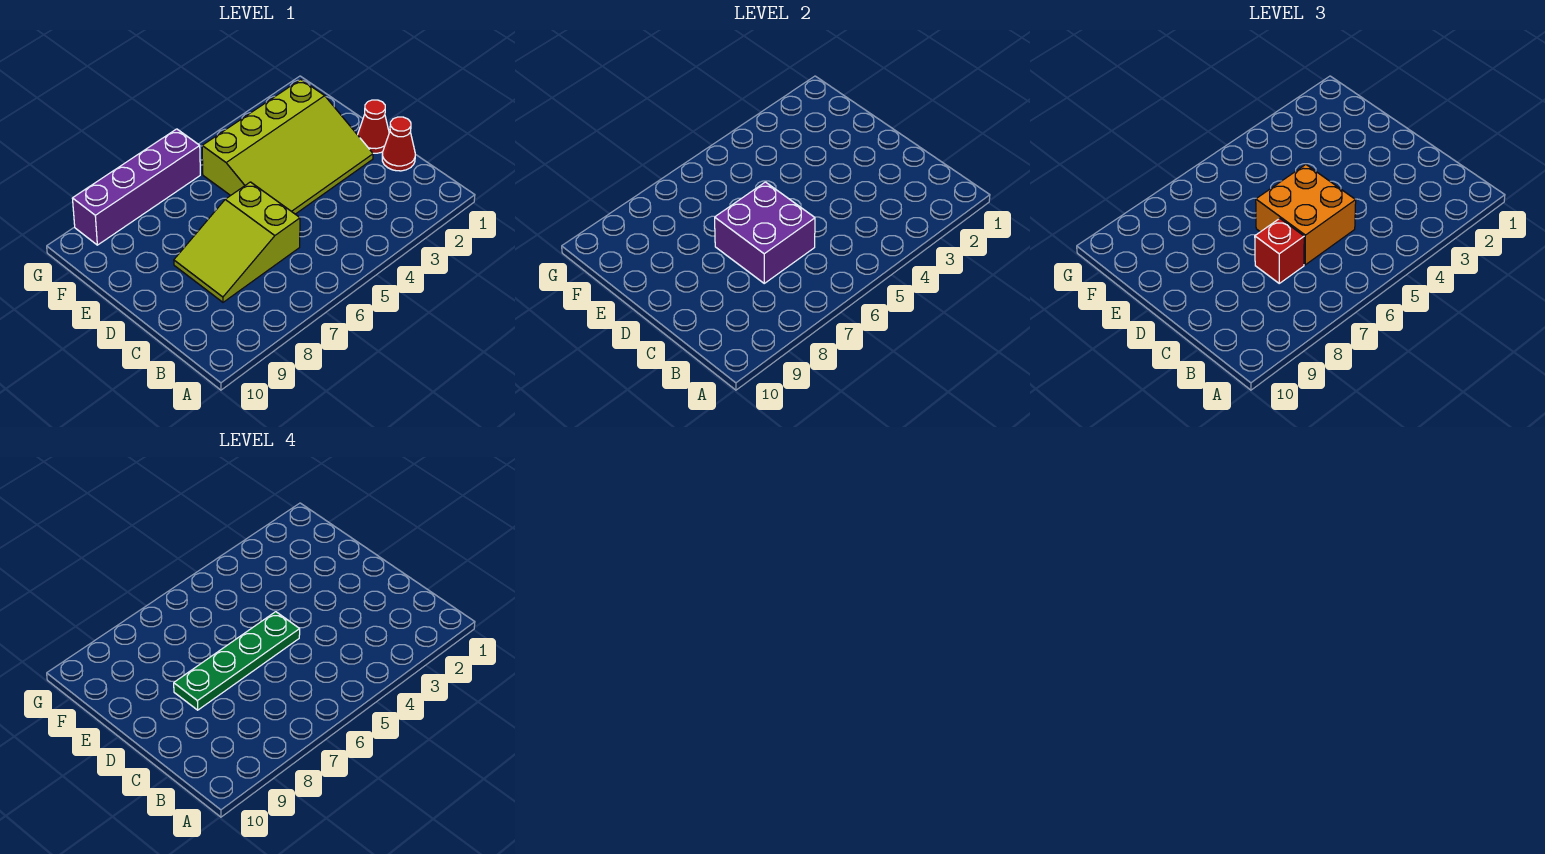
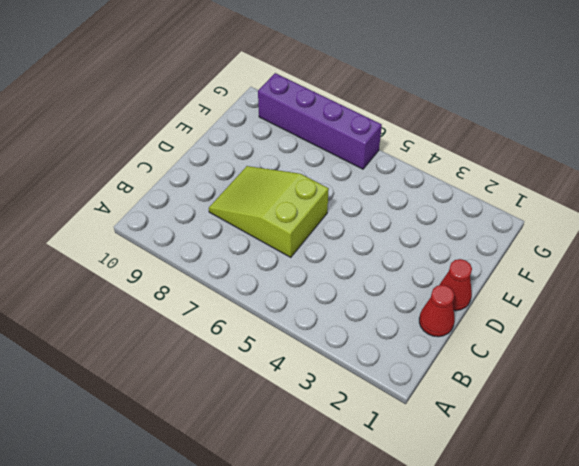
none -> lime slope D2:F5 level 1 top F
none -> purple brick C6:D7 level 2

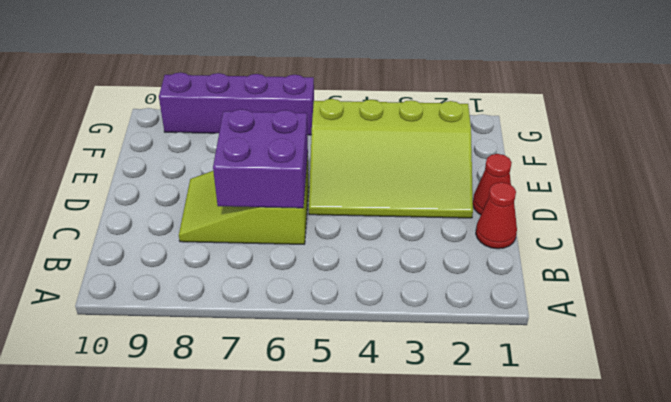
none -> orange brick C5:D6 level 3
none -> red brick C7 level 3

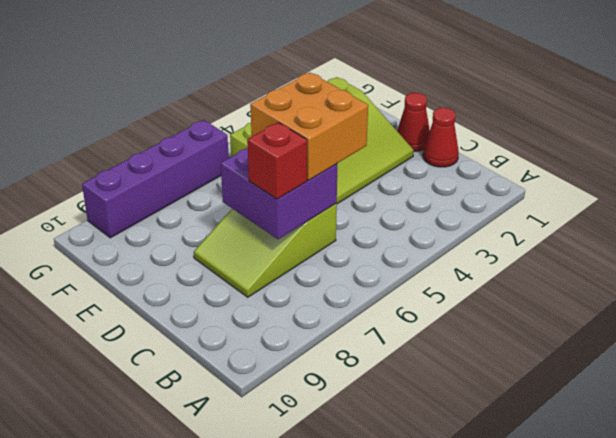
none -> green plate D5:D8 level 4

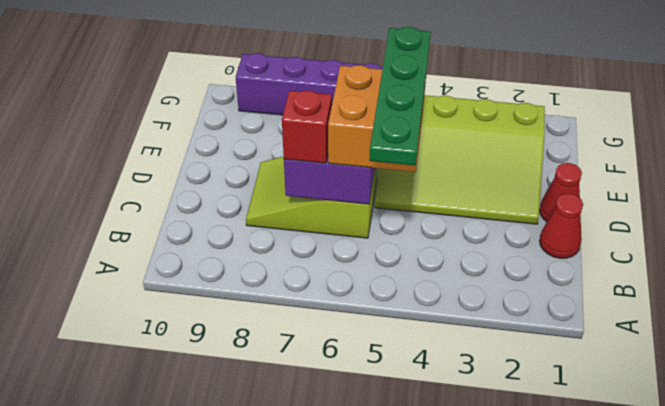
green plate B5:E5 level 4 -> green plate D5:D8 level 4

